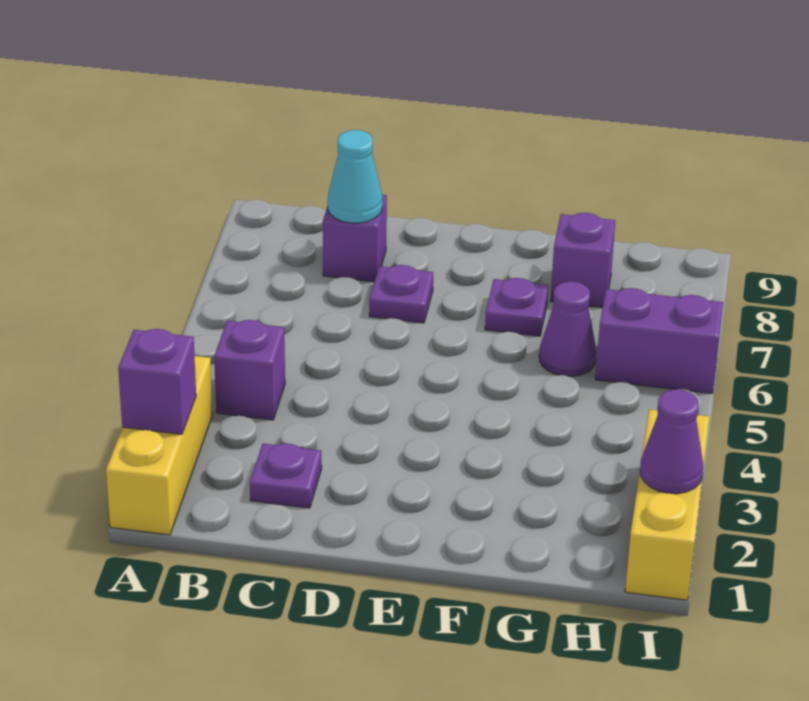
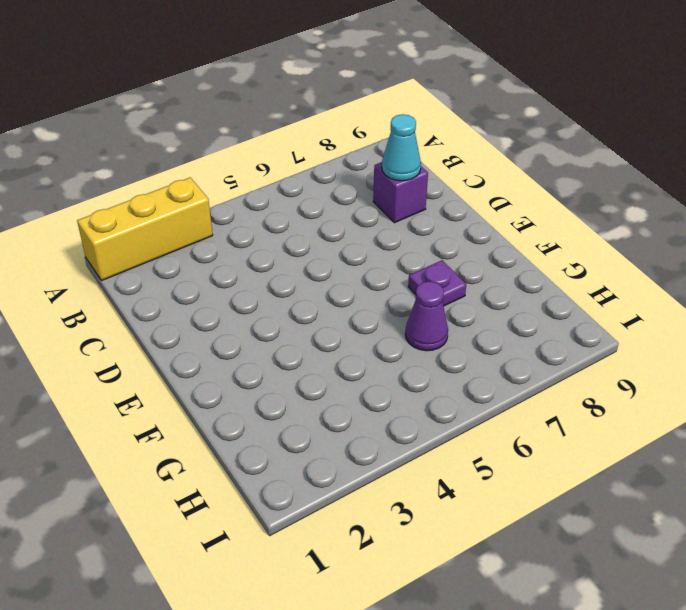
none -> purple brick B4 level 1
none -> purple plate C2 level 1
none -> purple plate D7 level 1

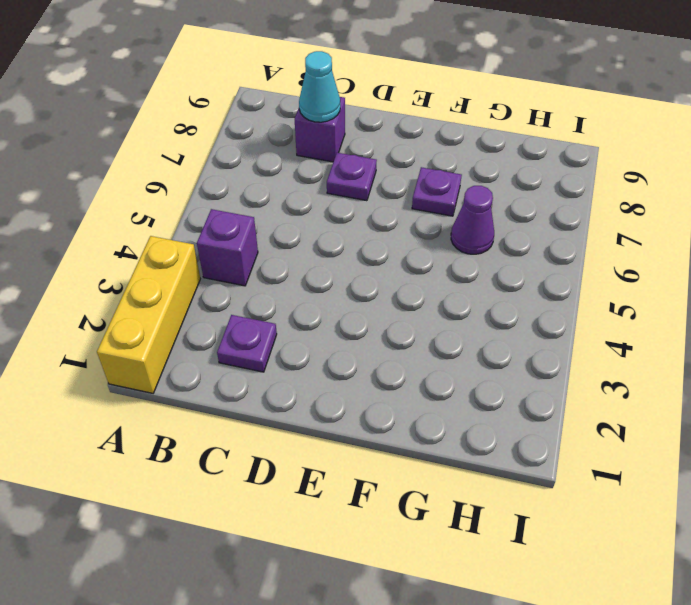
none -> purple brick G8 level 1
none -> purple brick H6:I6 level 1
none -> yellow brick I1:I3 level 1

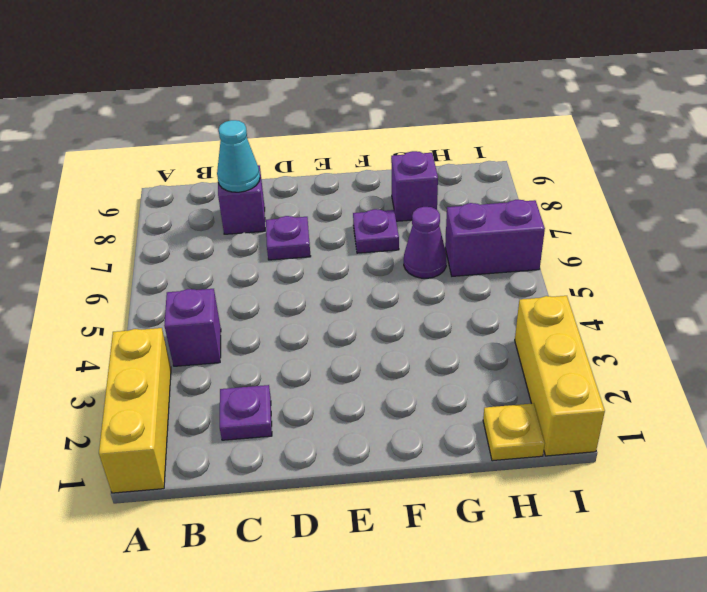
yellow plate H1 level 1 -> none
none -> purple brick A2 level 2
none -> purple cone I2 level 2

